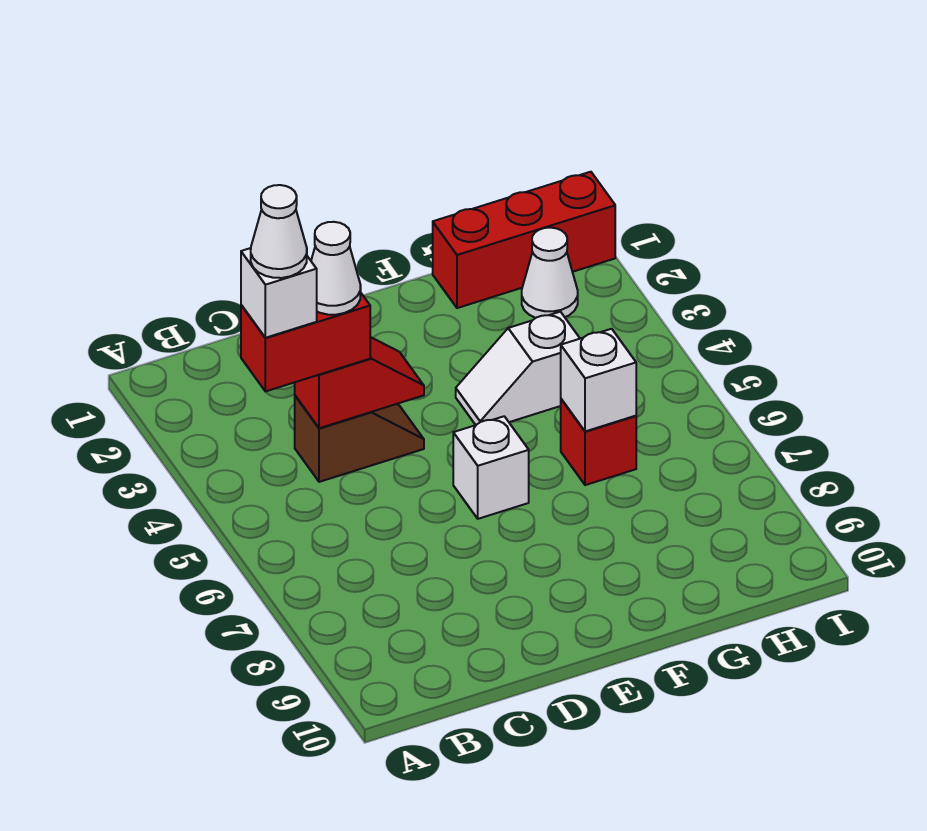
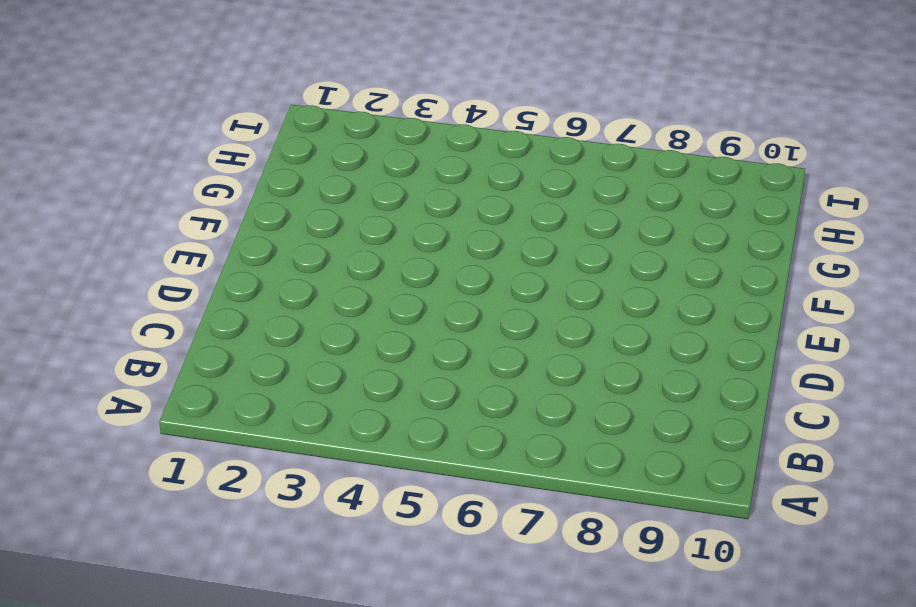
none -> brown slope C4:D4 level 1 top C
none -> white brick E6 level 1
none -> white slope F4:G4 level 1 top G

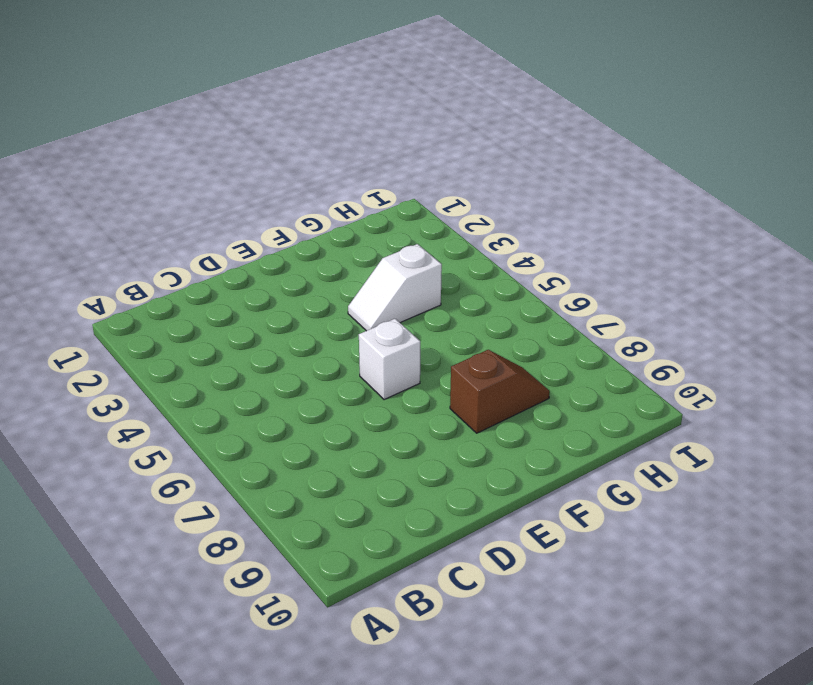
brown slope F8:G8 level 1 top F -> brown slope C4:D4 level 1 top C
none -> red brick G1:I1 level 1
none -> red brick G6 level 1
none -> white cone H2 level 1

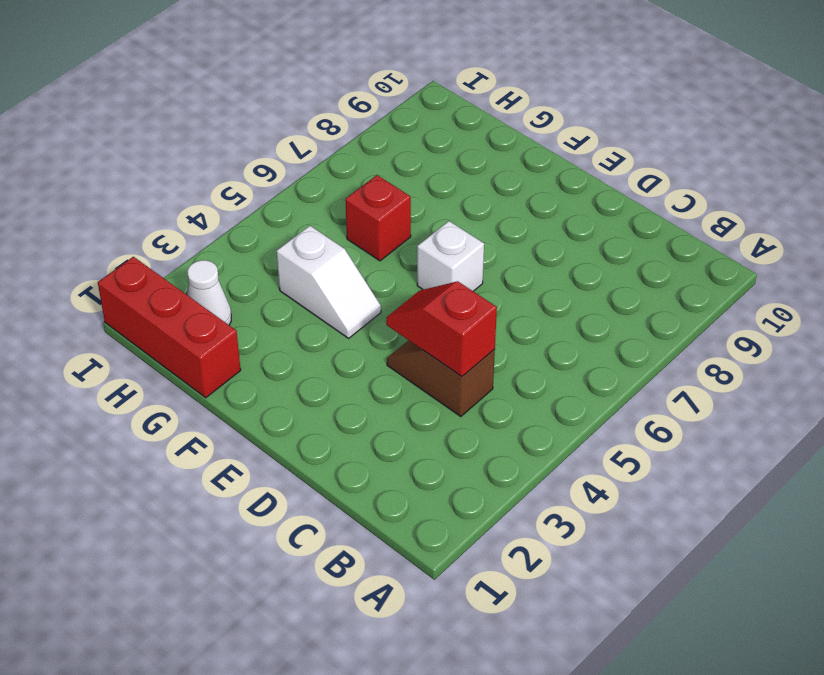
none -> white brick G6 level 2
none -> red brick B4:C4 level 3
none -> white brick B4 level 4

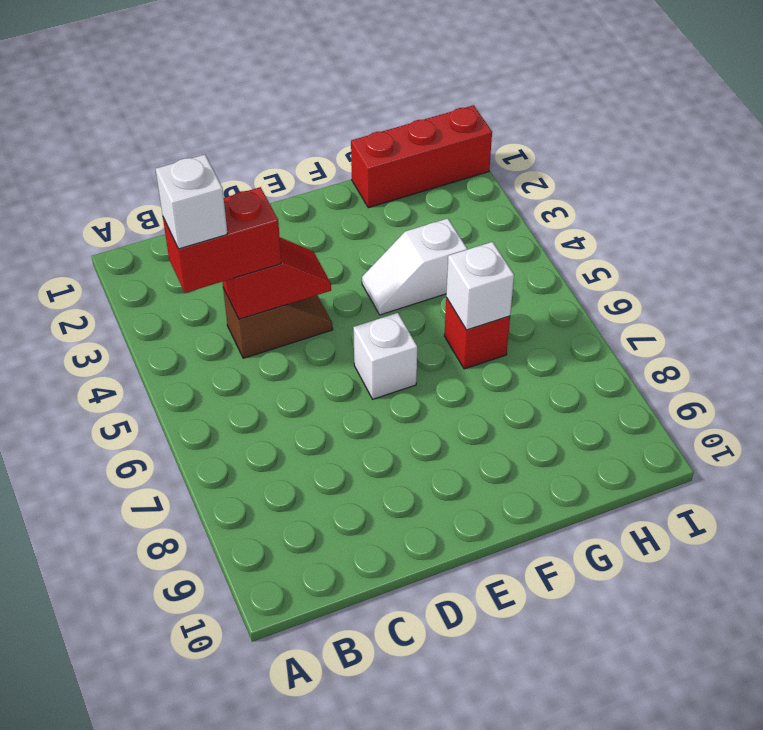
none -> white cone H2 level 1
none -> white cone C4 level 4
none -> white cone B4 level 5

